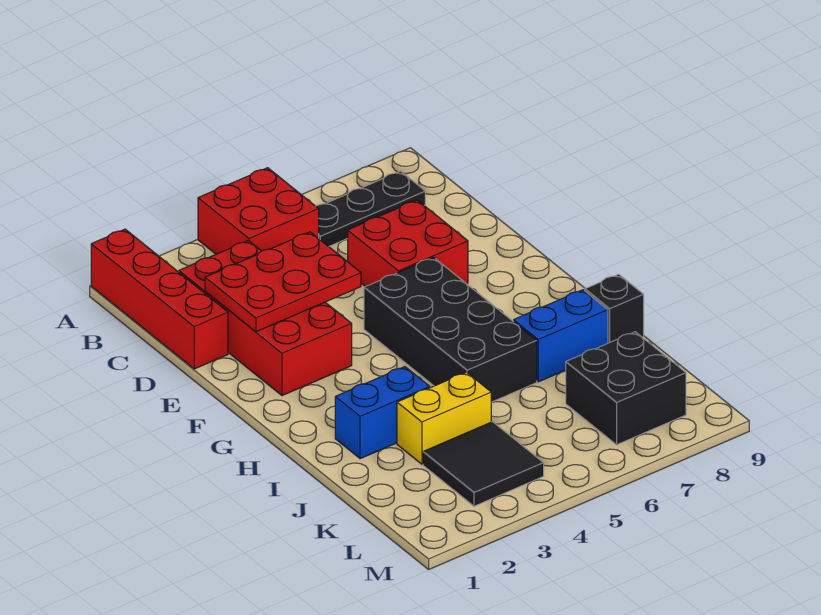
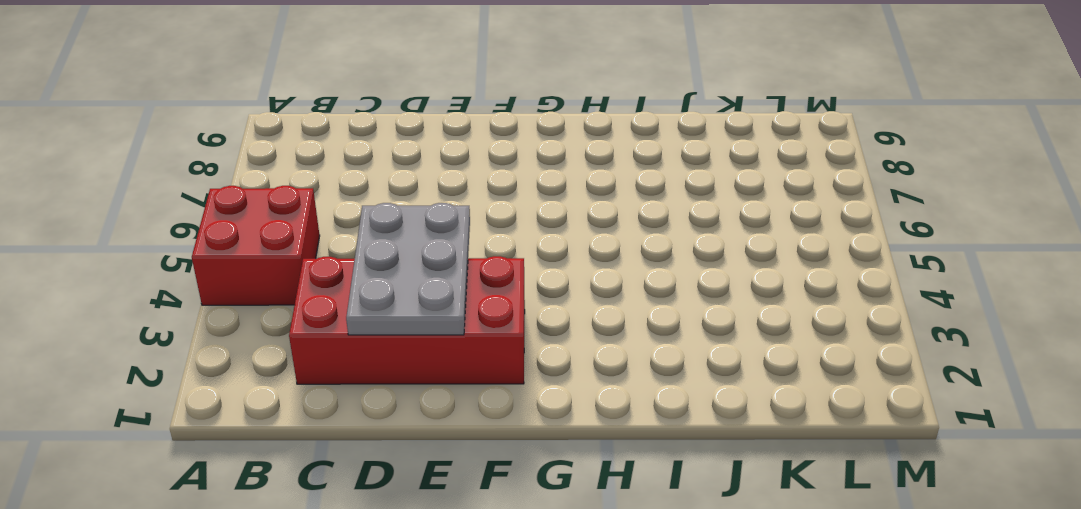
grey plate D2:E4 level 2 -> red plate D2:E4 level 2
none -> red brick A1:D1 level 1
none -> black plate B6:B8 level 1
none -> red brick D6:E7 level 1

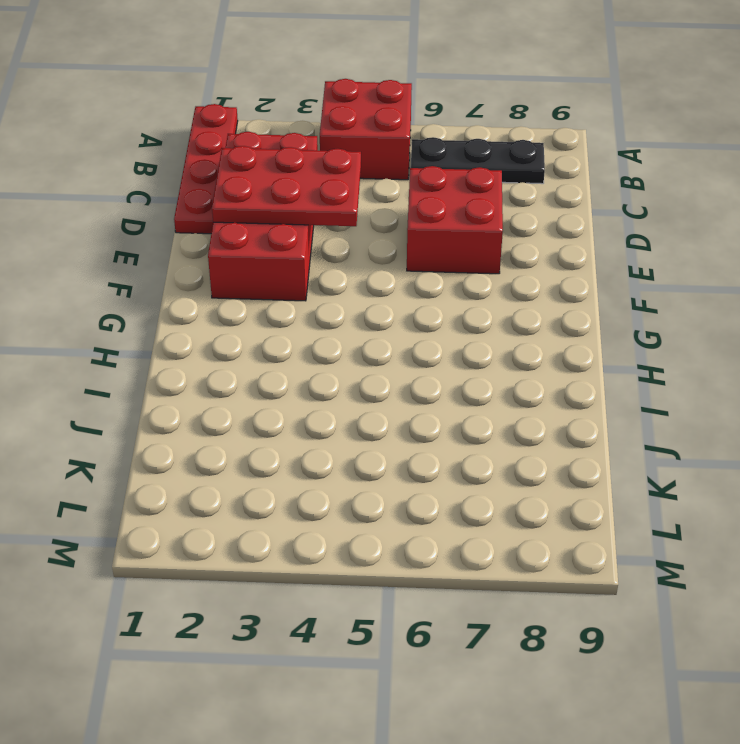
red plate A1:D1 level 1 -> red brick A1:D1 level 1
none -> black brick F5:I6 level 1
none -> blue brick I2:I3 level 1
none -> blue brick I7:I8 level 1

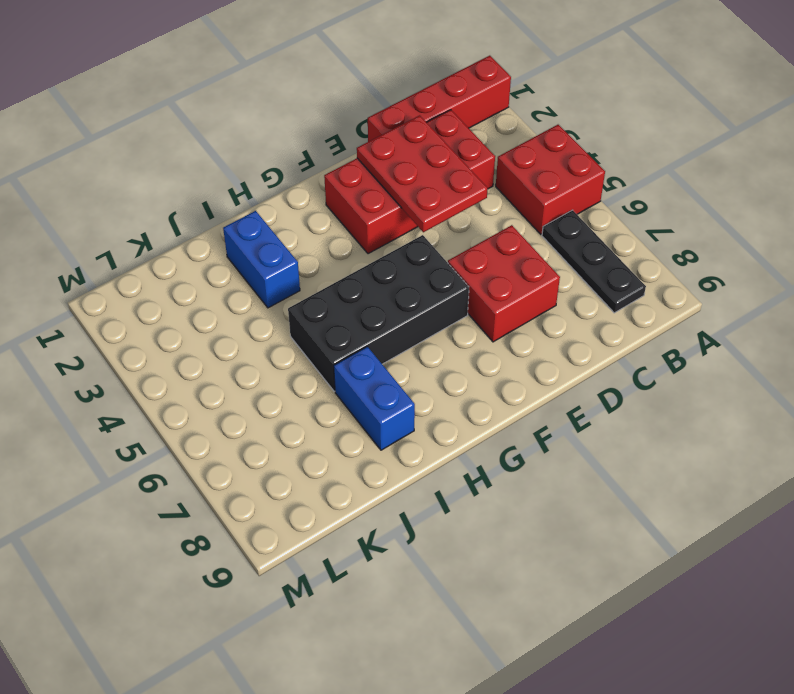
none -> black brick I9 level 1
none -> yellow brick J3:J4 level 1
none -> black tile K3:L4 level 1

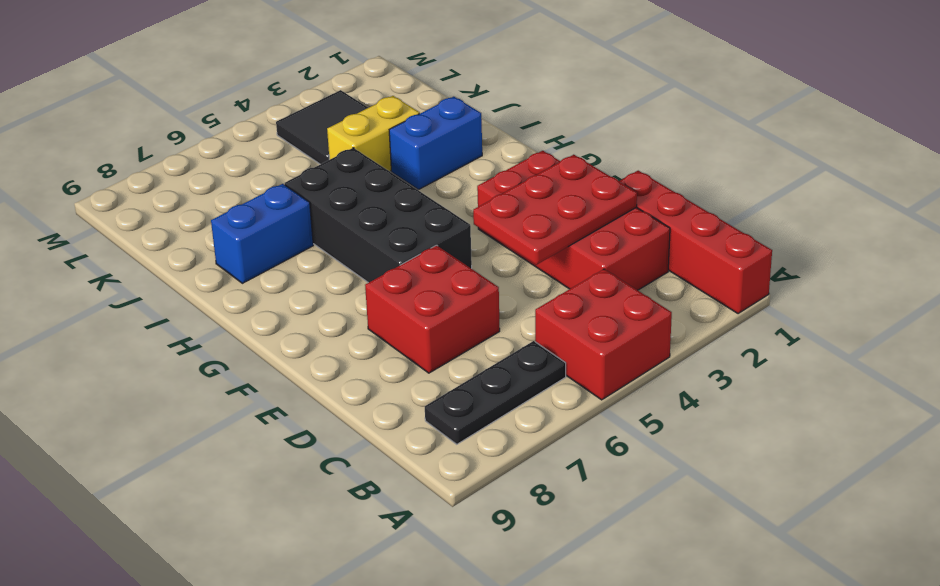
none -> black brick I9 level 1
none -> black brick K7:L8 level 1

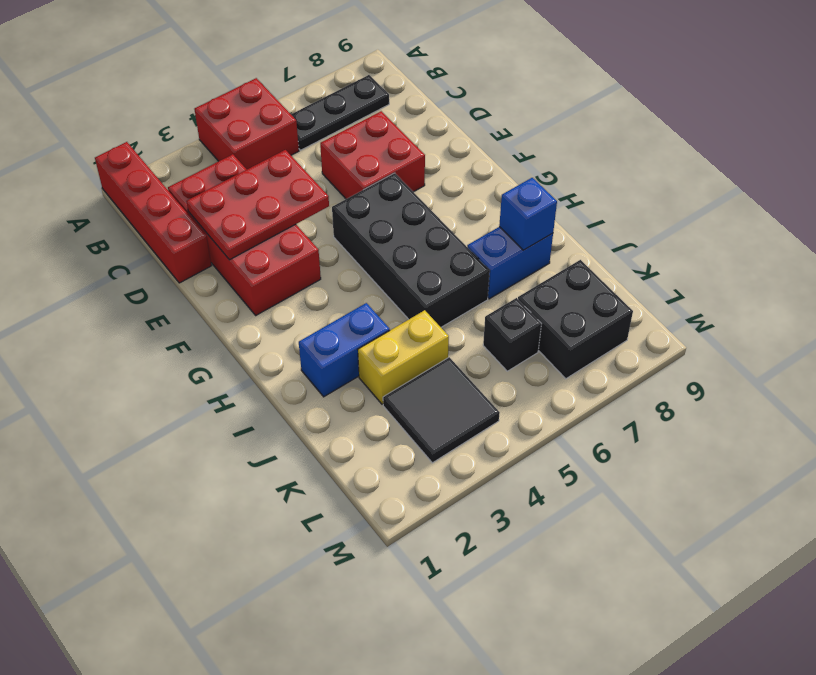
blue brick I8 level 2 -> none
black brick K6 level 1 -> black brick I9 level 1

